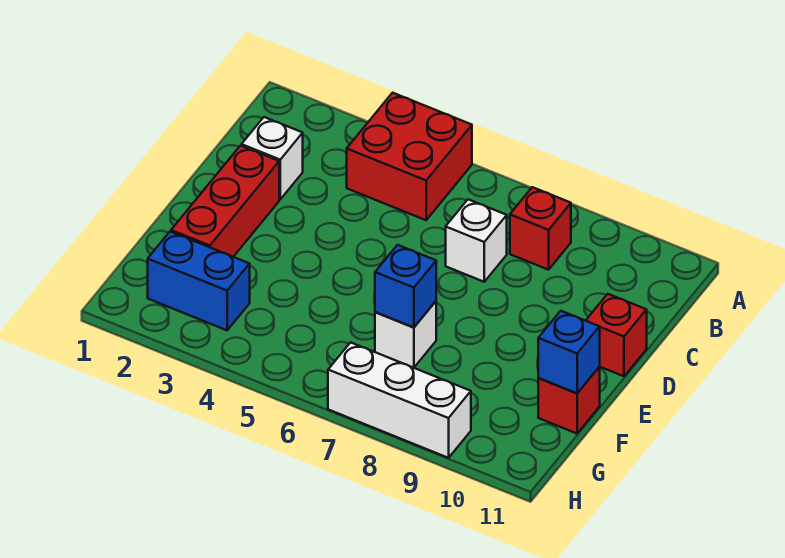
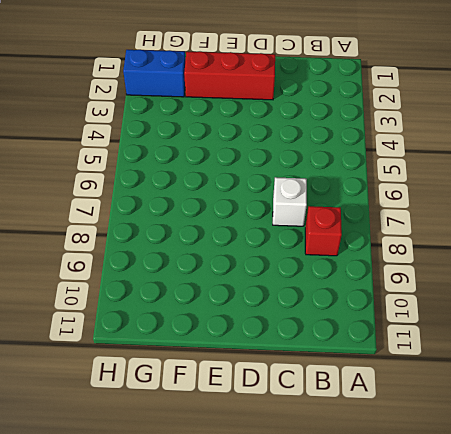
blue brick G2:H2 level 1 -> blue brick G2:G3 level 1
none -> red brick A4:B5 level 1
none -> white brick C2 level 1
none -> red brick D11 level 1

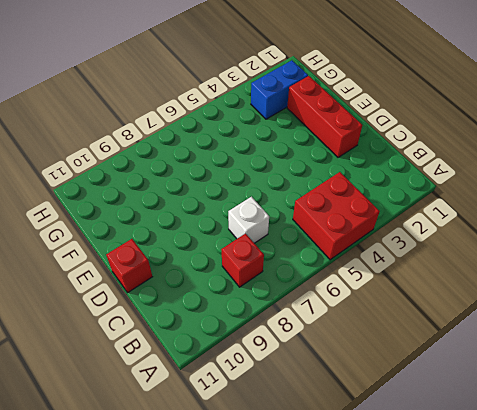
none -> white brick C2 level 1
none -> white brick F7 level 1
none -> red brick F11 level 1

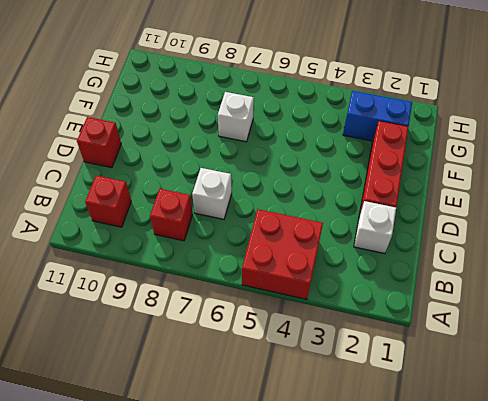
red brick B10 level 1 -> red brick F11 level 1
none -> white brick H7:H9 level 1
none -> blue brick F7 level 2
none -> blue brick F11 level 2

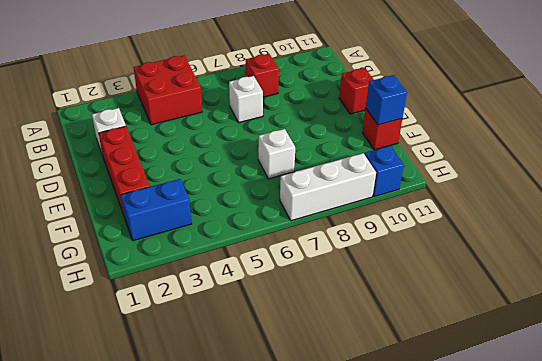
blue brick H10 level 1 -> blue brick F7 level 2

